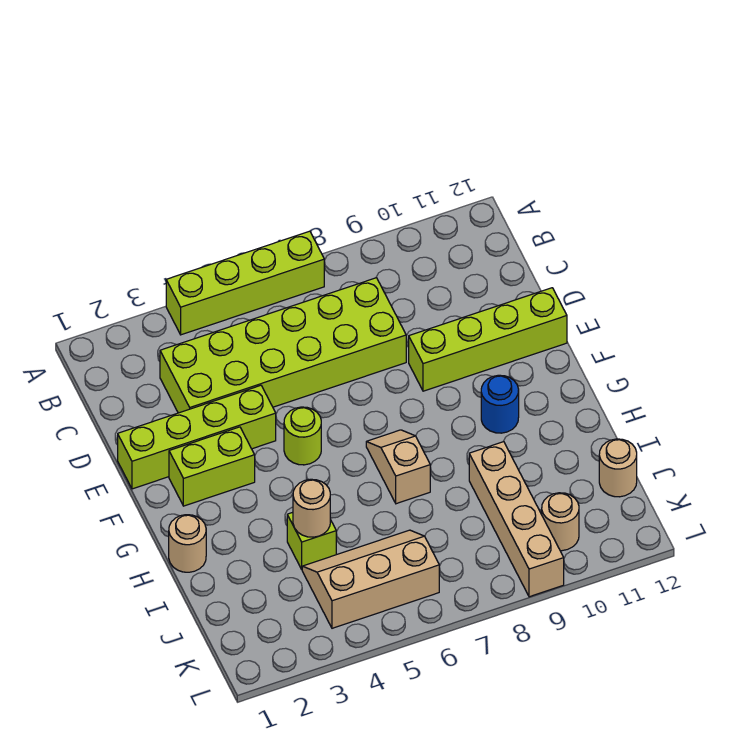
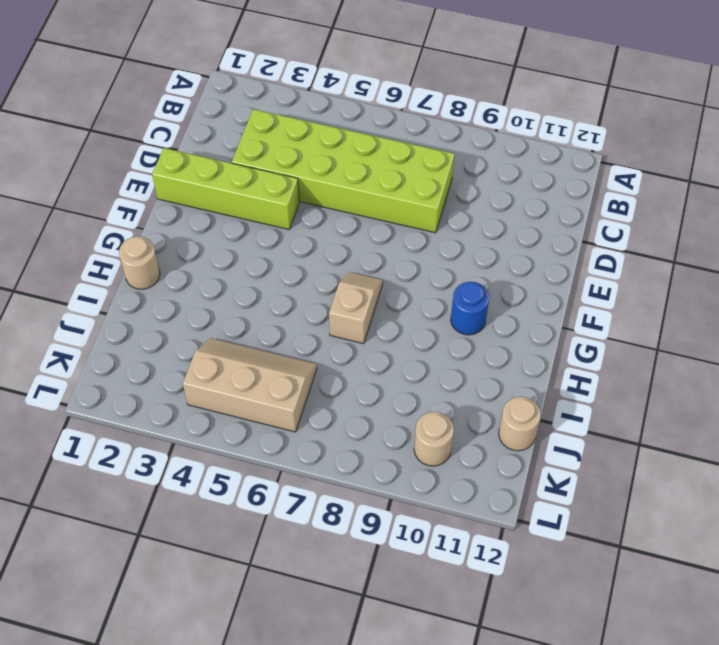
none -> lime brick A4:A7 level 1
none -> lime brick E9:E12 level 1
none -> lime brick F2:F3 level 1

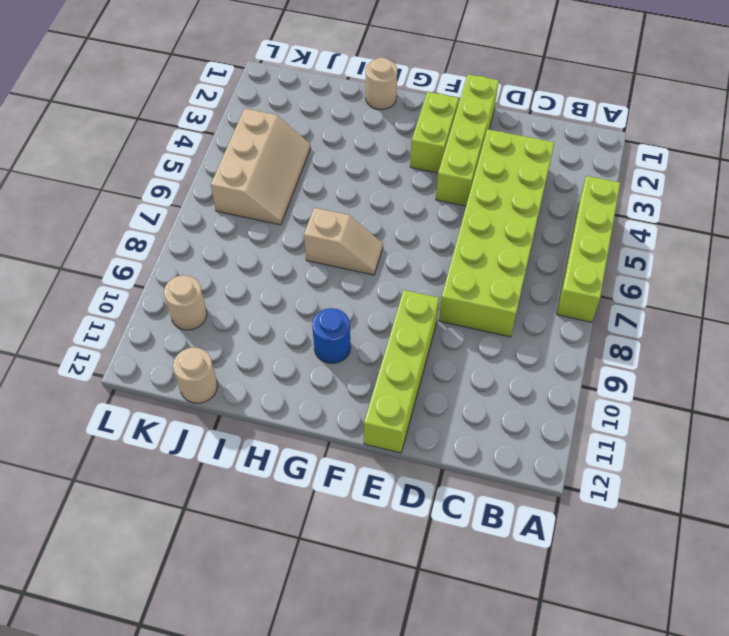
none -> lime round brick F5 level 1
none -> lime brick I4 level 1
none -> tan brick I9:L9 level 1

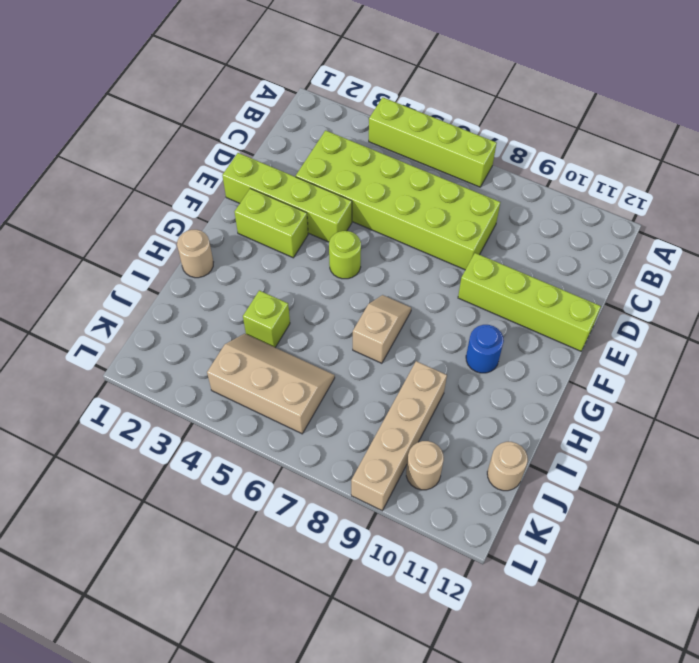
none -> tan round brick I4 level 2

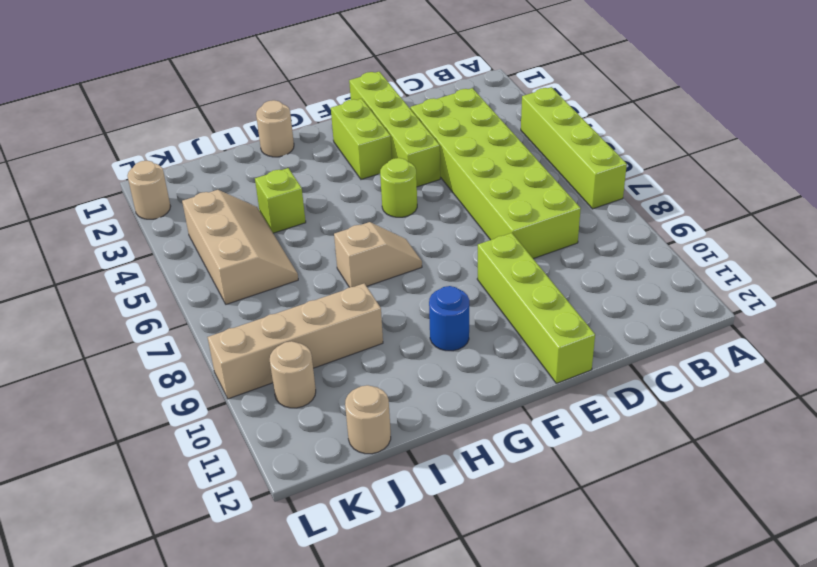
tan round brick L2 level 1 -> tan round brick I4 level 2

